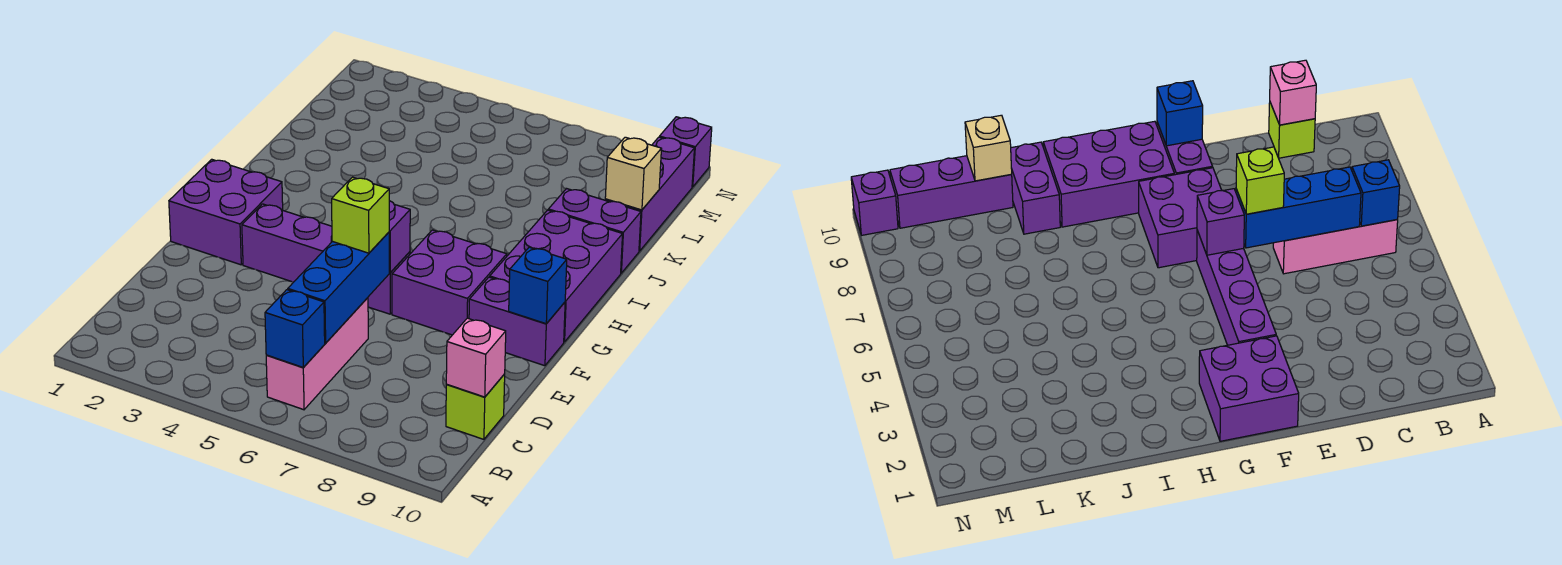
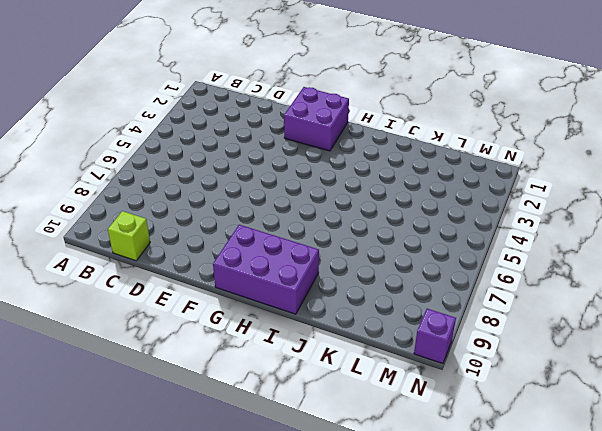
none -> pink brick B6:D6 level 1
none -> purple brick F3:F6 level 1
none -> purple brick F7:G8 level 1

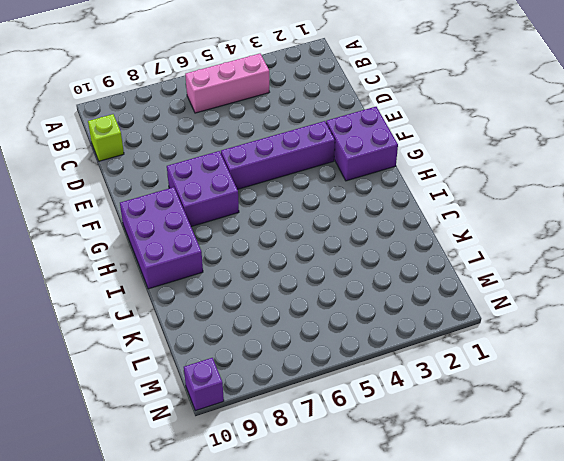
pink brick B4:B6 level 1 -> pink brick B6:D6 level 1
none -> purple brick F9:F10 level 1
none -> purple brick J9:J10 level 1
none -> purple brick K10:M10 level 1

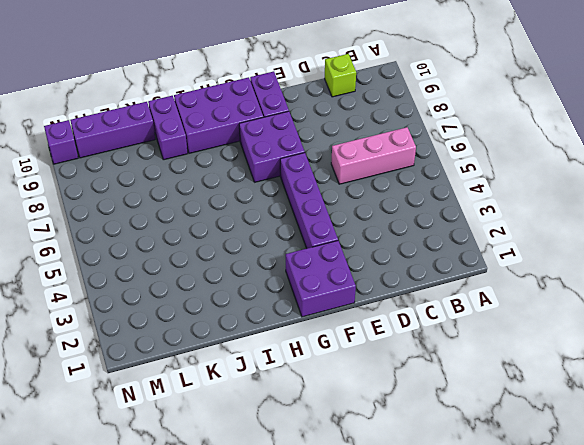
none -> blue brick B6 level 2
none -> blue brick C6:E6 level 2
none -> pink brick C10 level 2

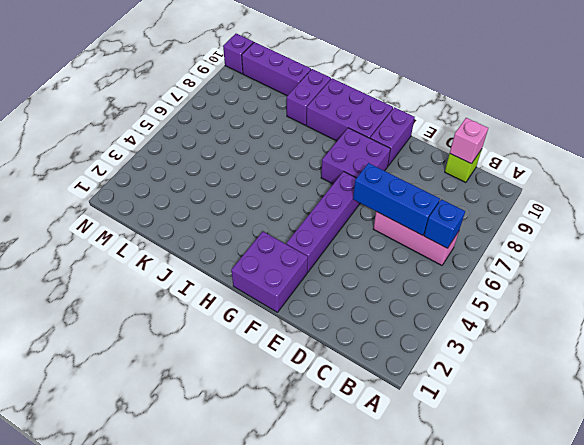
none -> purple brick F6 level 2
none -> blue brick F10 level 2
none -> tan brick K10 level 2

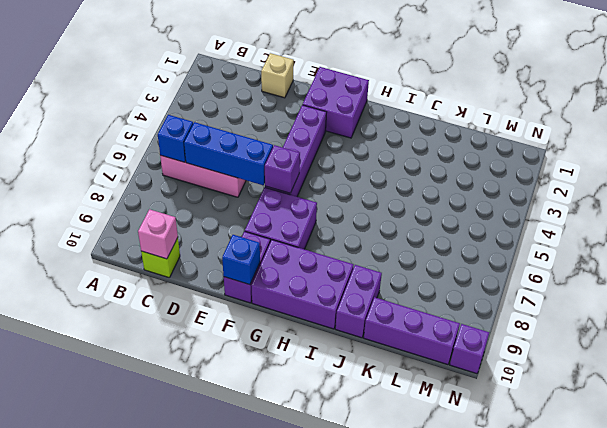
tan brick D1 level 1 -> tan brick K10 level 2
none -> lime brick E6 level 3

